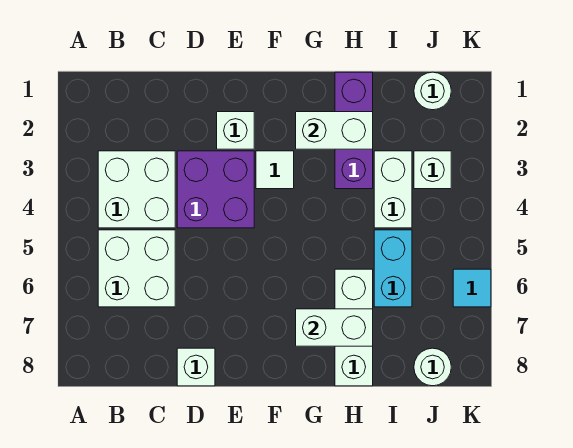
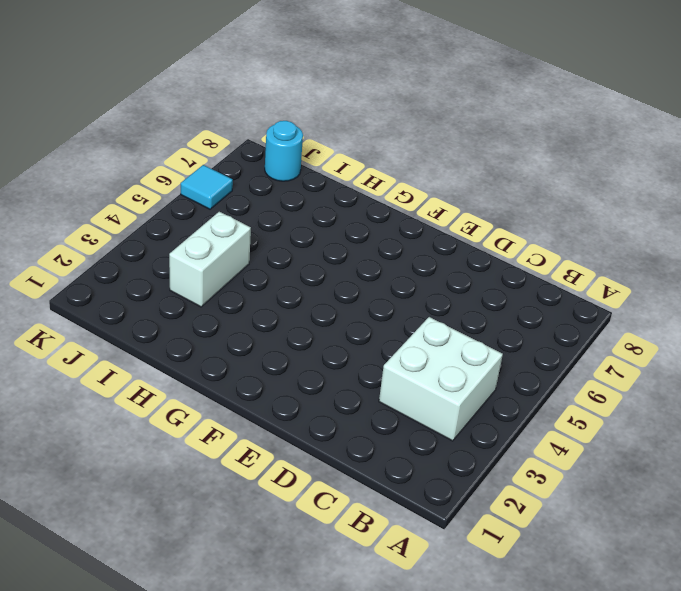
cyan round brick J8 level 1 -> white round brick J8 level 1
none -> white brick B5:C6 level 1
none -> purple brick D3:E4 level 1
none -> white brick D8 level 1

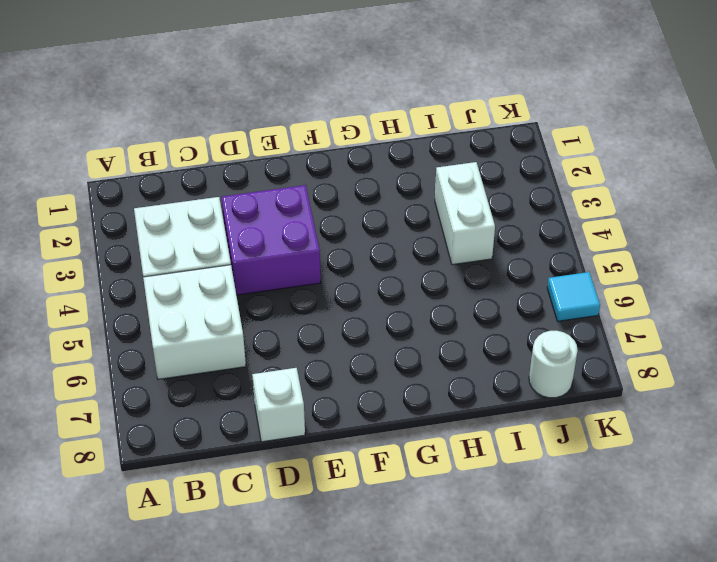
none -> white brick E2 level 1
none -> white tile F3 level 1
none -> purple brick H1:H3 level 1

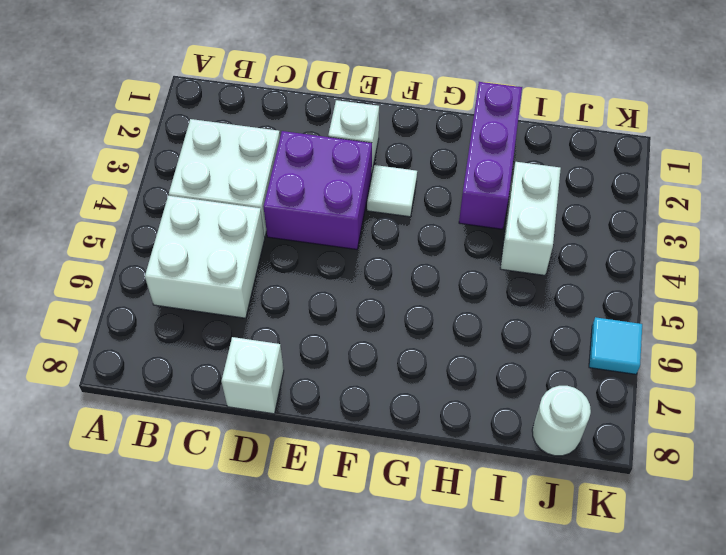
none -> white brick H6:H8 level 1
none -> cyan brick I5:I6 level 1
none -> white round brick J1 level 1

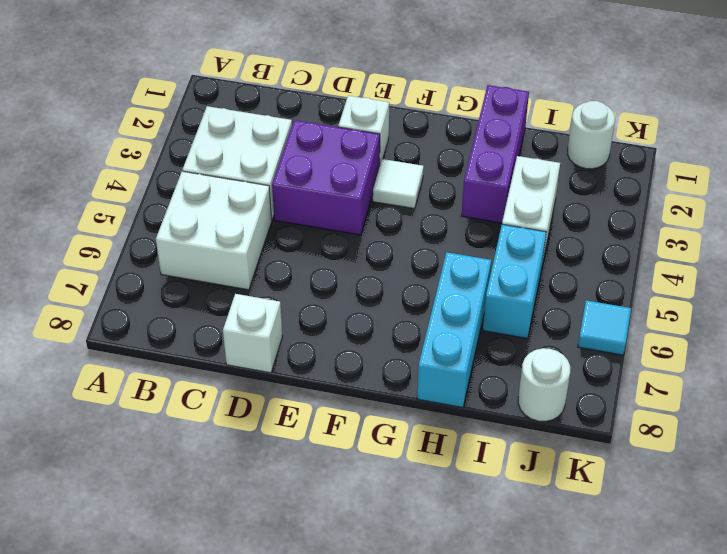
cyan brick H6:H8 level 1 -> white brick H6:H8 level 1
none -> white brick J3 level 1
none -> white brick G2:H2 level 2
none -> white brick G7:H7 level 2

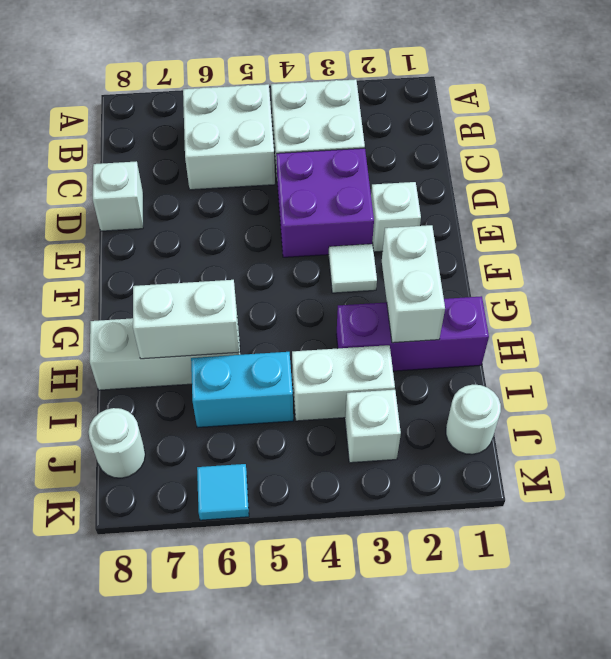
white brick H6:H7 level 2 -> white brick G7:H7 level 2

